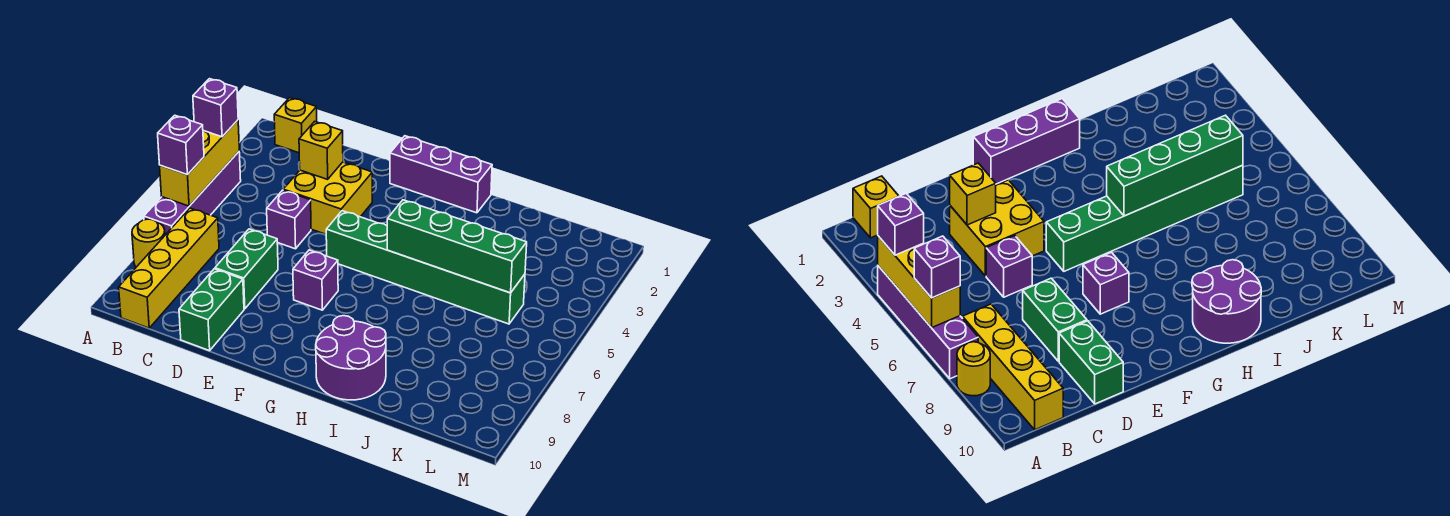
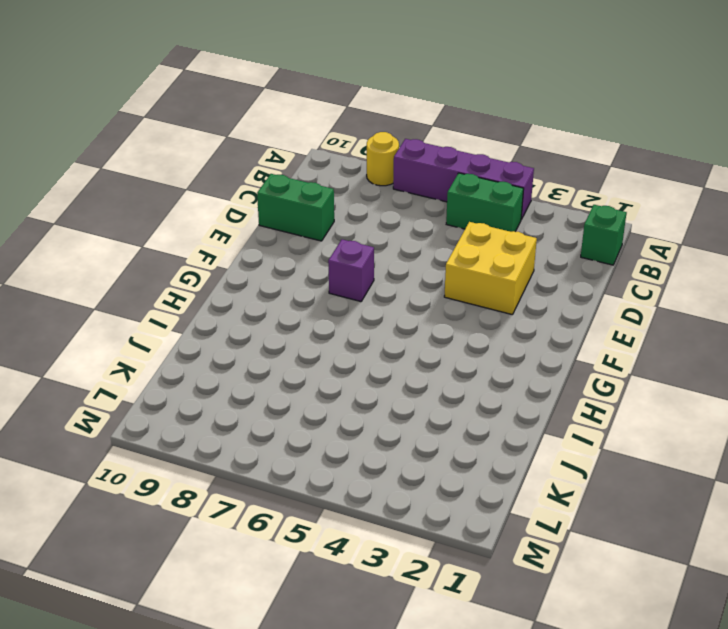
green brick B1 level 1 -> yellow brick B1 level 1
green brick B4:B5 level 1 -> green brick D7:D8 level 1
none -> yellow brick B7:B10 level 1
none -> purple brick D5 level 1
none -> purple brick F1:H1 level 1

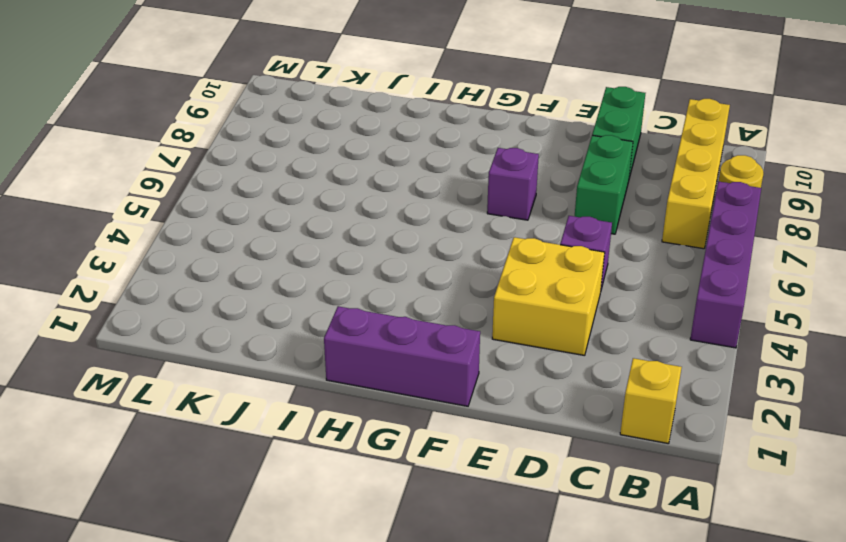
none -> green brick F5:K5 level 1
none -> purple round brick H9:I10 level 1
none -> yellow brick A4:A6 level 2

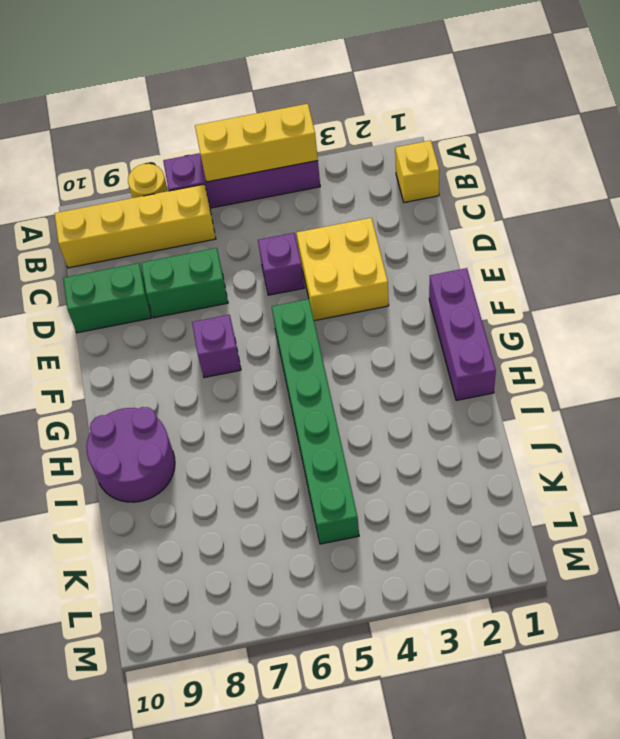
none -> yellow brick D3 level 2
none -> green brick H5:K5 level 2
none -> purple brick A4 level 3

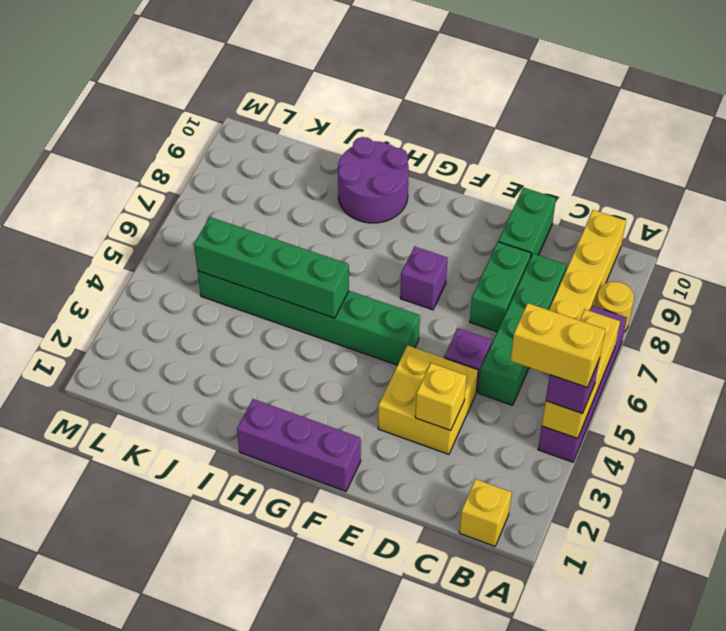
yellow brick A4:B4 level 4 -> none
green brick C5:C8 level 1 -> none
none -> purple brick A6 level 3

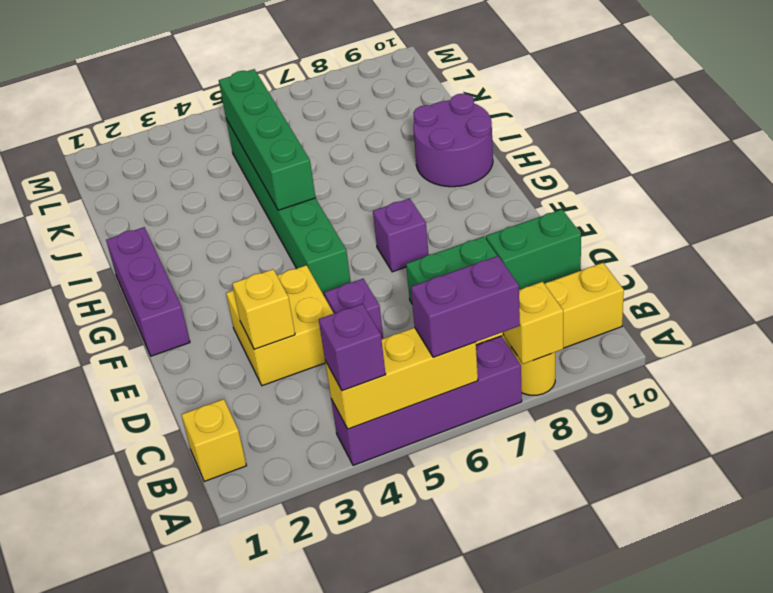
purple brick A6:A7 level 3 -> purple brick A6 level 3
yellow brick A8 level 2 -> none

